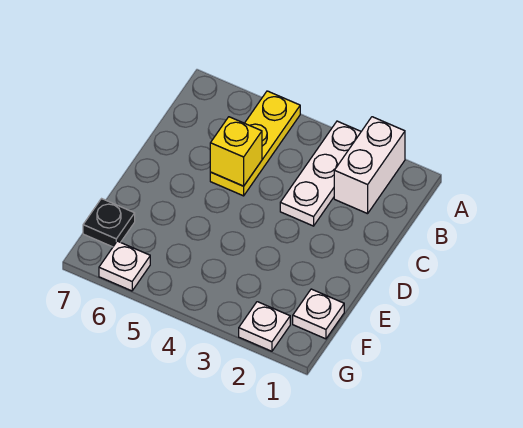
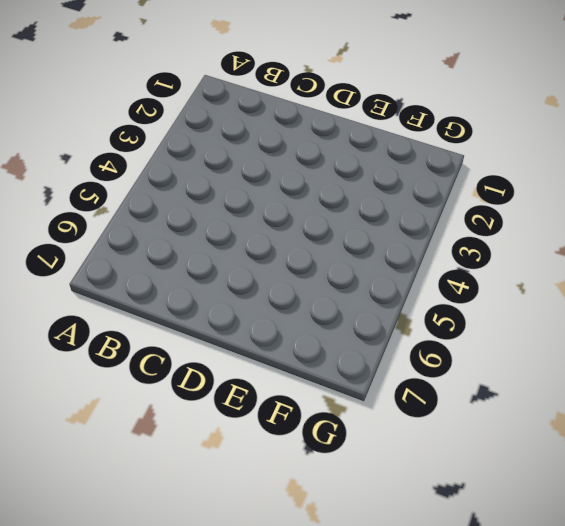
none -> white brick A2:B2 level 1
none -> white plate A3:C3 level 1

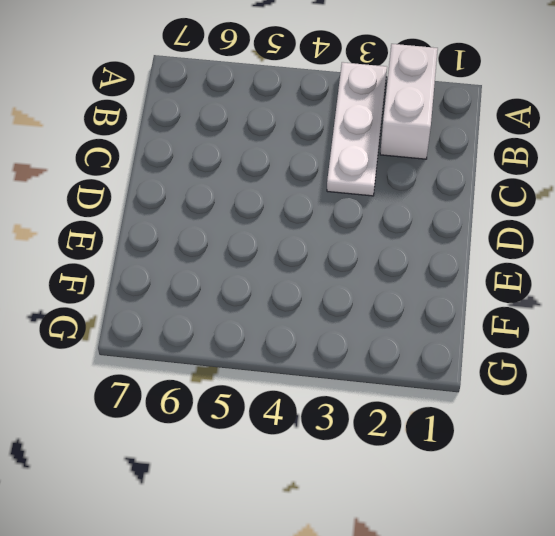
none -> yellow plate A5:C5 level 1
none -> white plate F1 level 1

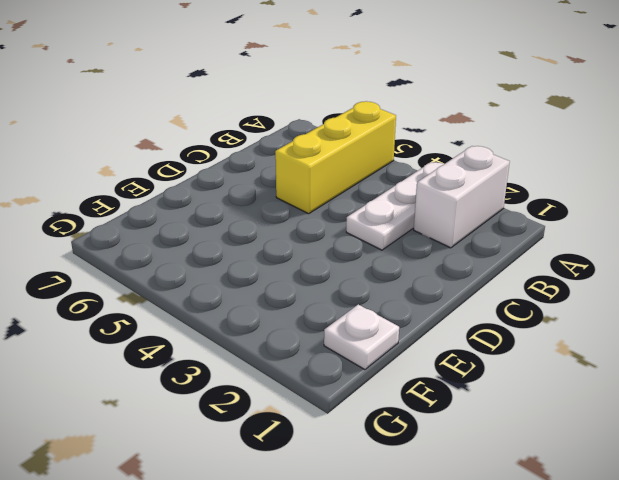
yellow brick A5:C5 level 1 -> yellow plate A5:C5 level 1
none -> black plate F7 level 1
none -> white plate G2 level 1

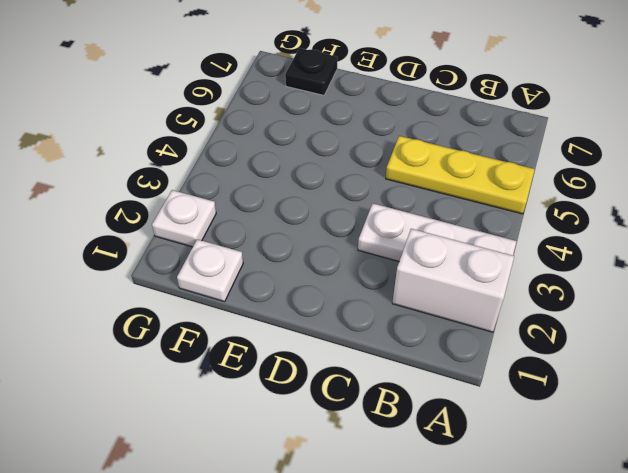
none -> white plate G6 level 1
none -> yellow brick C5 level 2

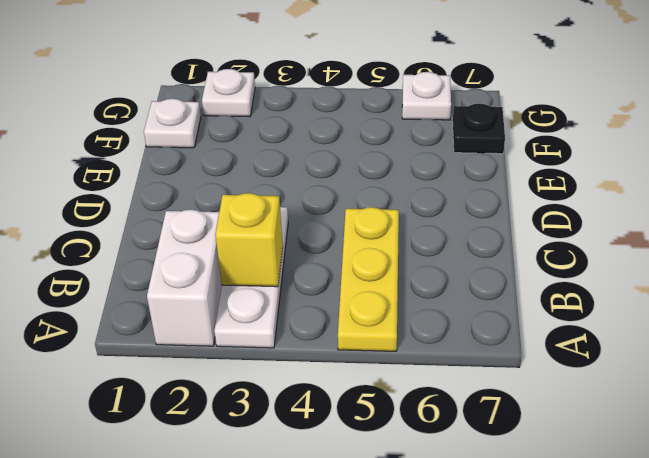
yellow brick B3 level 2 -> yellow brick C5 level 2

